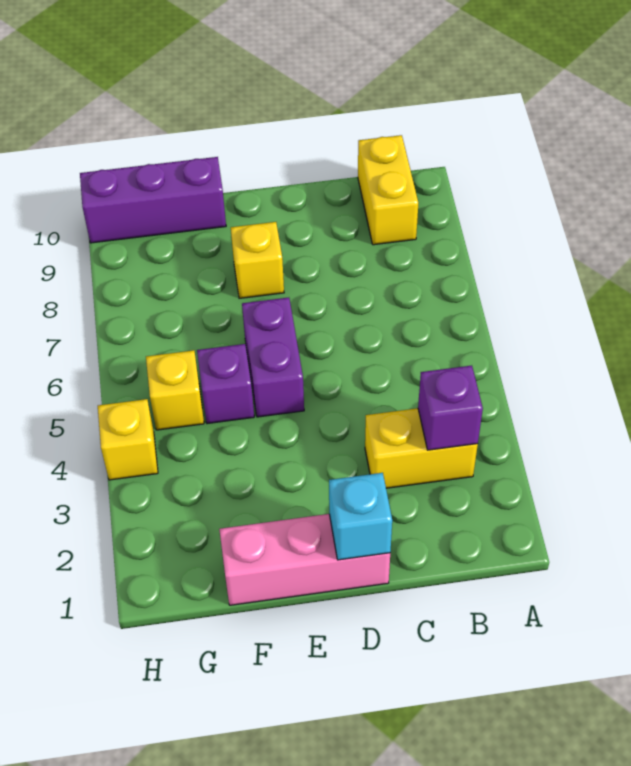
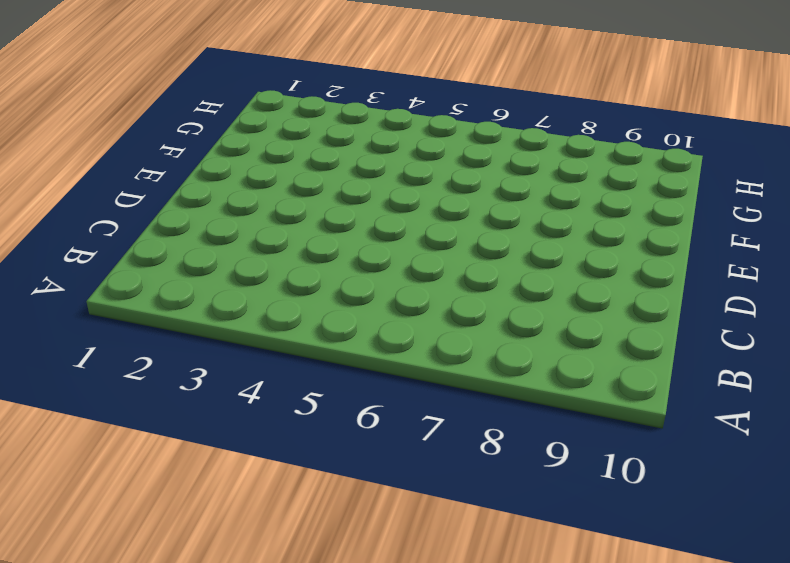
none -> yellow brick B3:C3 level 1
none -> yellow brick B9:B10 level 1

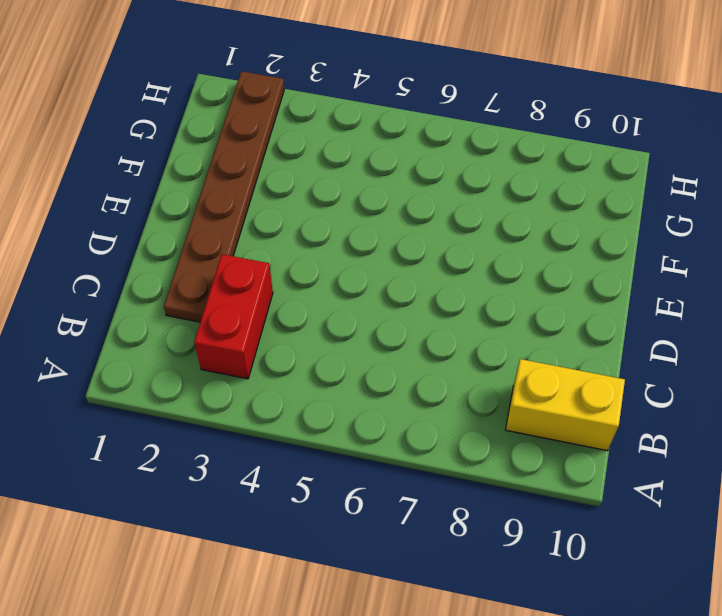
red brick B3:C3 level 1 -> yellow brick B3:C3 level 1
brown plate C2:H2 level 1 -> none
none -> pink brick D1:F1 level 1
none -> purple brick E5:E6 level 1

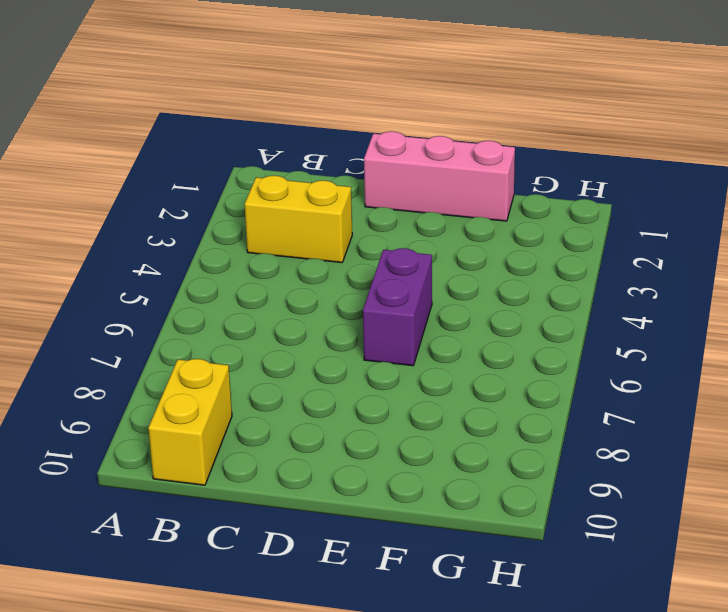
none -> yellow brick E8 level 1
none -> purple brick F5 level 1

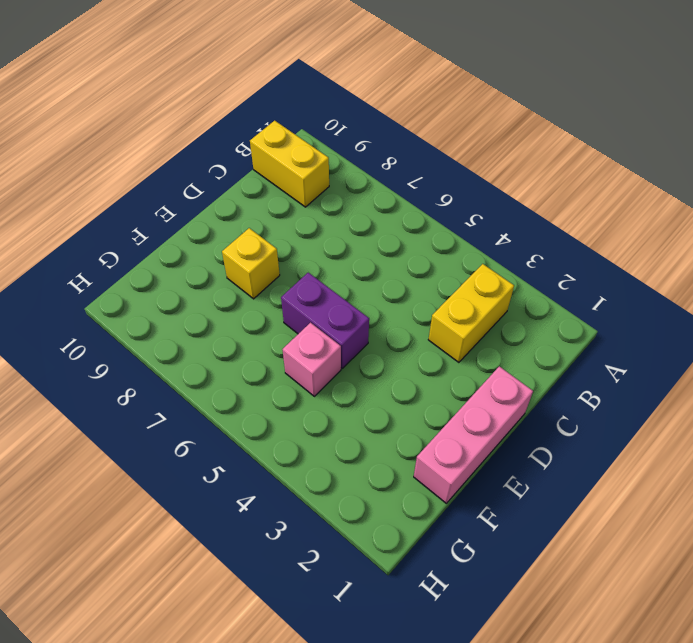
pink brick F5 level 1 -> purple brick F5 level 1
none -> purple brick F10:H10 level 1
none -> yellow brick G5 level 1

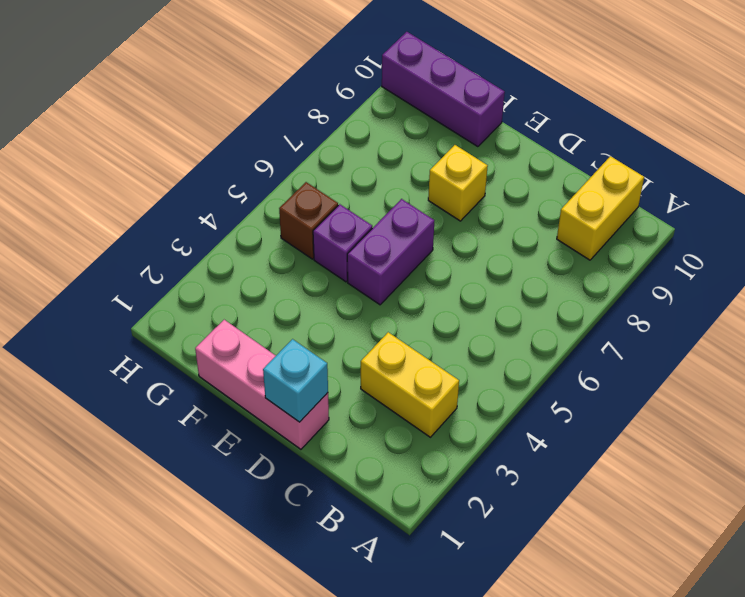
brown brick G5 level 1 -> yellow brick G5 level 1
none -> yellow brick H4 level 1
none -> purple brick B3 level 2

